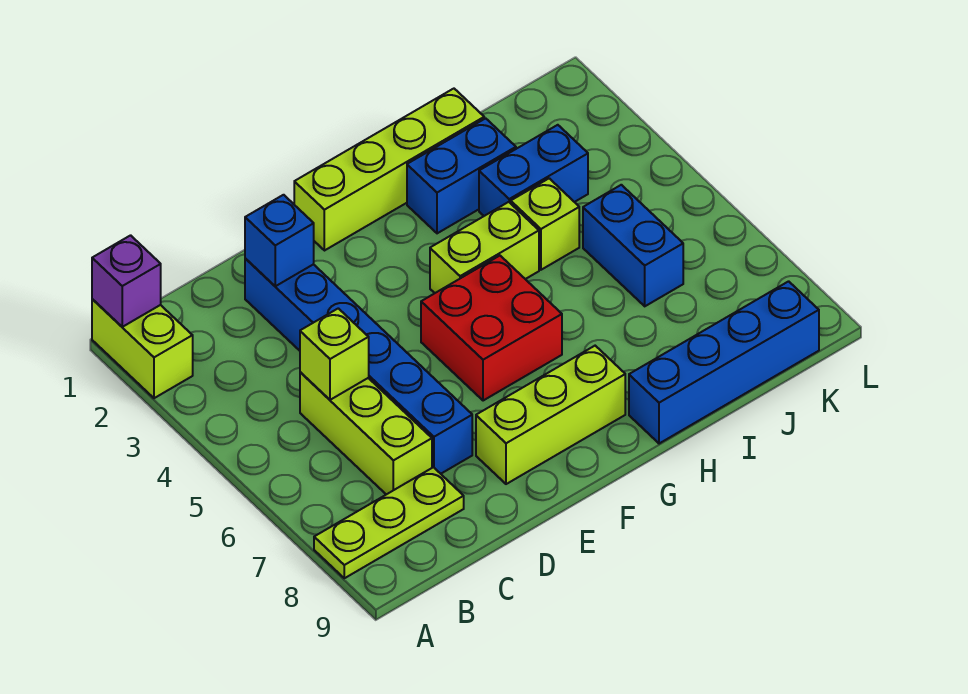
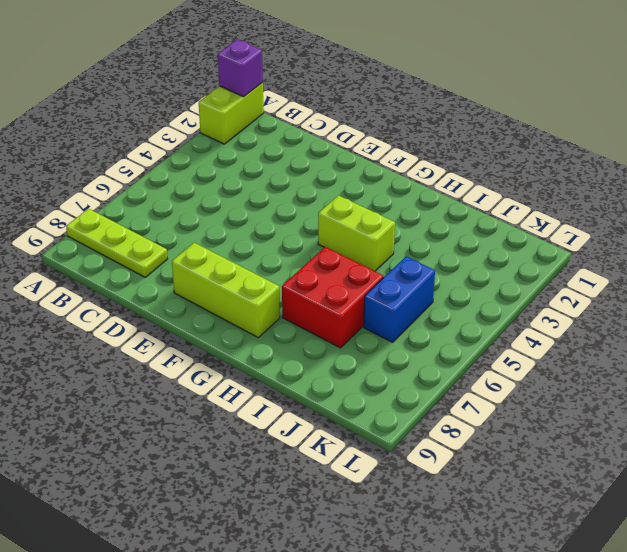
red brick H6:I7 level 1 -> red brick F5:G6 level 1
none -> lime brick C5:C7 level 1
none -> blue brick D2:D7 level 1
none -> lime brick F1:I1 level 1

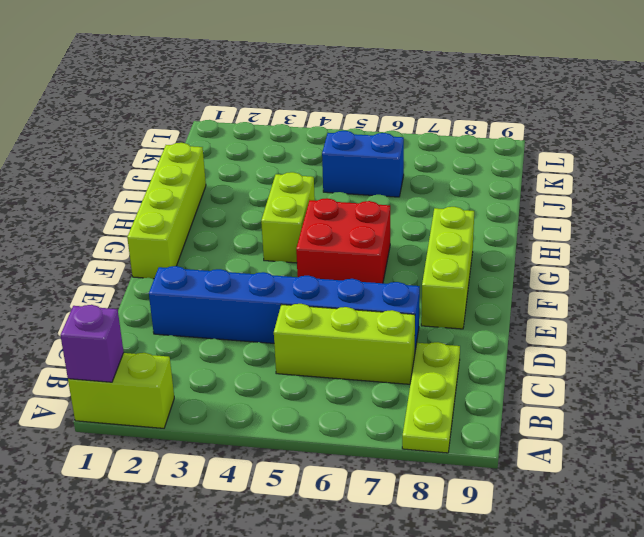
none -> blue brick H2:I2 level 1
none -> blue brick H9:K9 level 1
none -> blue brick I3:J3 level 1

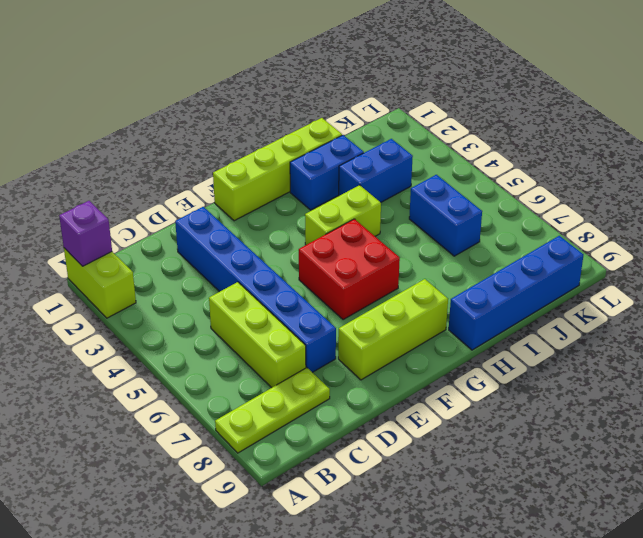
none -> lime brick I4 level 1
none -> lime brick C5 level 2
none -> blue brick D2 level 2

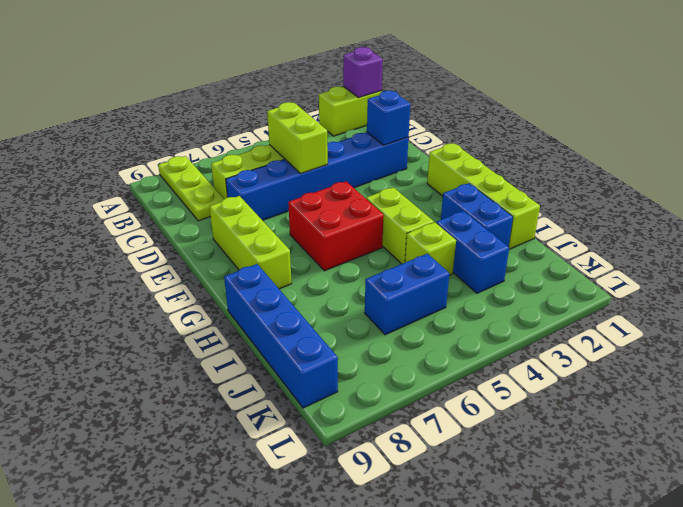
lime brick C5:D5 level 2 -> lime brick C5 level 2

